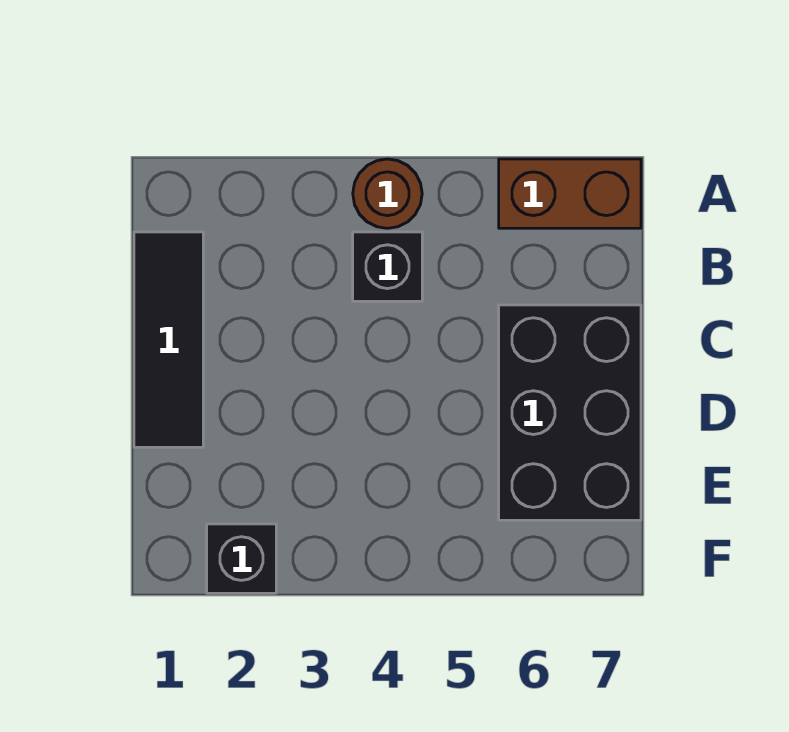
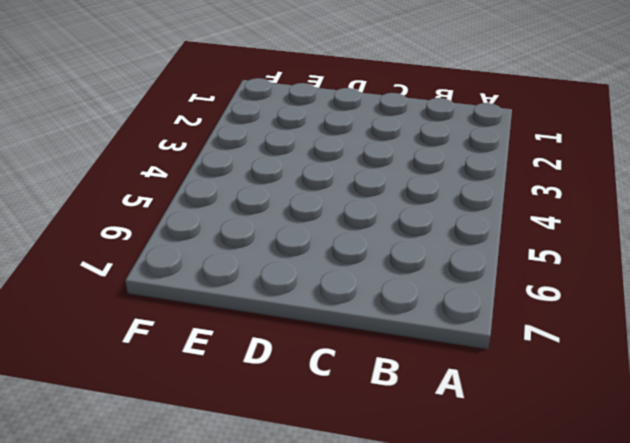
none -> brown round brick A4 level 1
none -> brown brick A6:A7 level 1

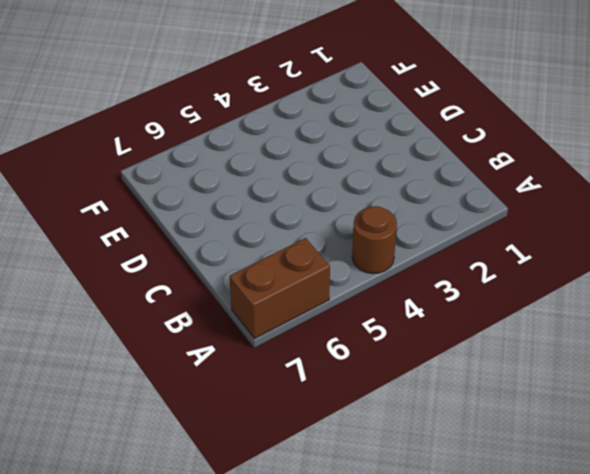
none -> black tile B1:D1 level 1
none -> black brick B4 level 1

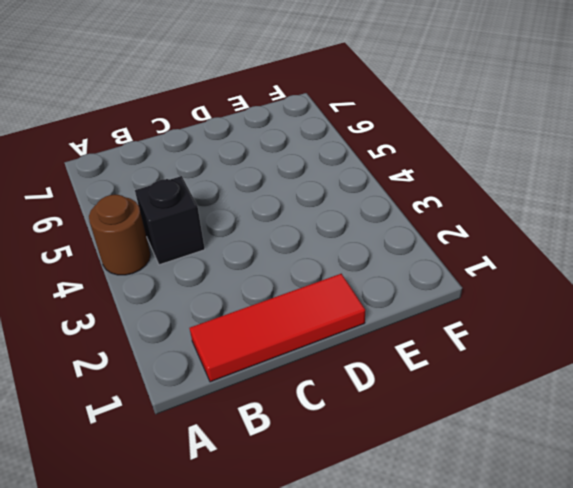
red tile B1:D1 level 1 -> black tile B1:D1 level 1
none -> brown brick A6:A7 level 1
none -> black brick C6:E7 level 1

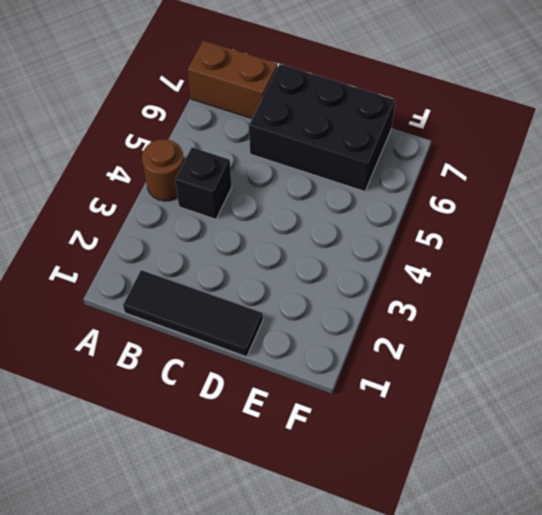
brown brick A7:B7 level 1 -> brown brick A6:A7 level 1
none -> black brick F2 level 1

